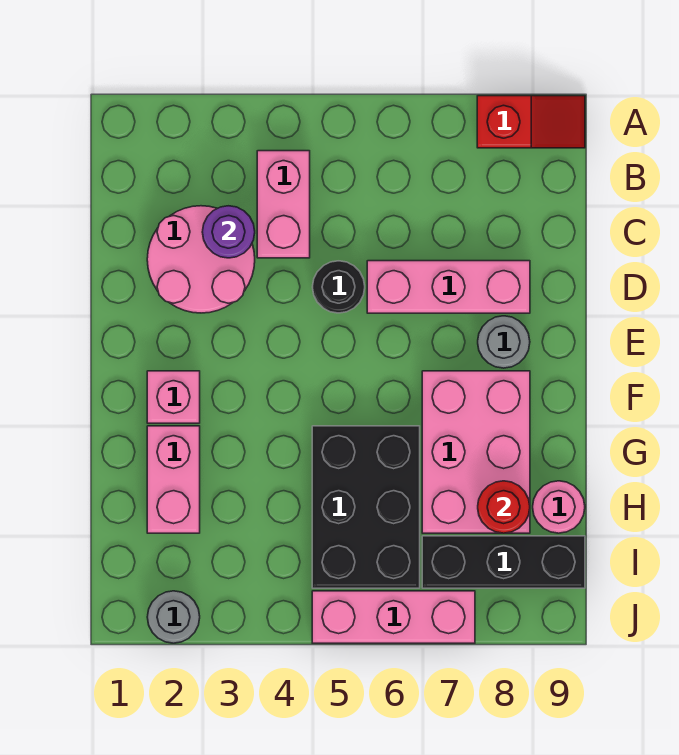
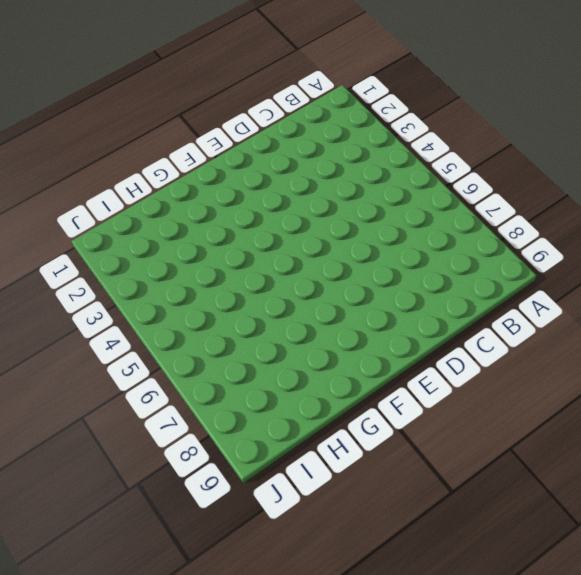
none -> red slope A8:A9 level 1 top 8
none -> pink brick B4:C4 level 1
none -> pink round brick C2:D3 level 1

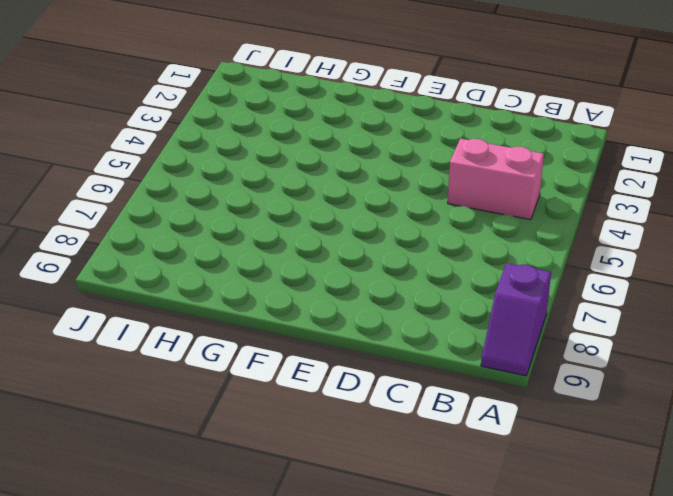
purple slope A8:A9 level 1 top 8 -> red slope A8:A9 level 1 top 8
none -> pink round brick C2:D3 level 1
none -> black round brick D5 level 1
none -> pink brick D6:D8 level 1

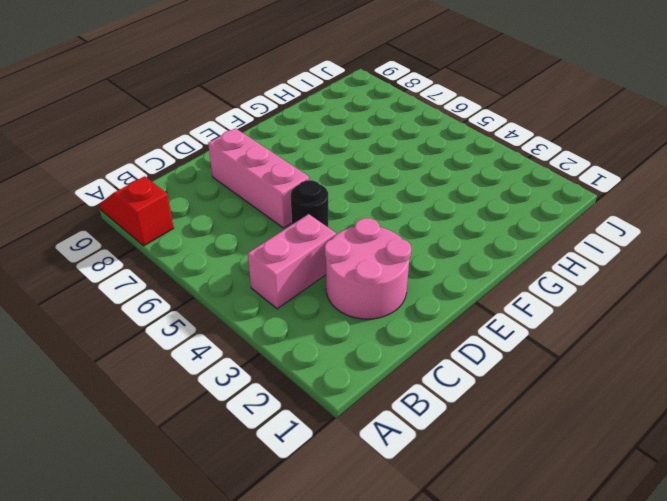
none -> grey round brick E8 level 1
none -> pink brick F2 level 1
none -> pink brick F7:H8 level 1

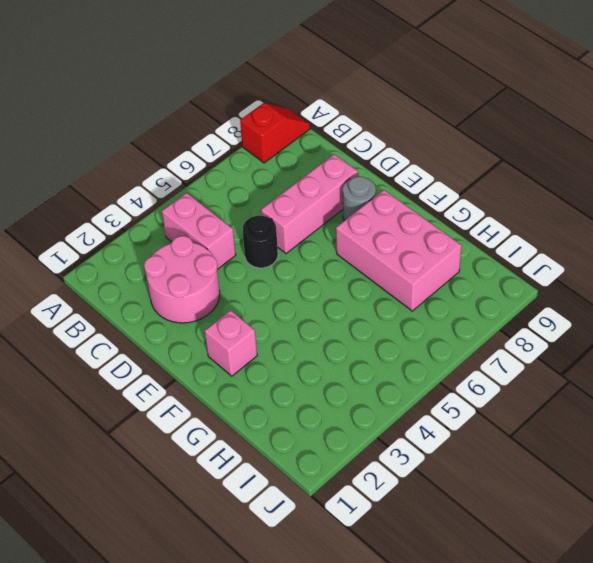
none -> pink brick G2:H2 level 1
none -> black brick G5:I6 level 1
none -> pink round brick H9 level 1

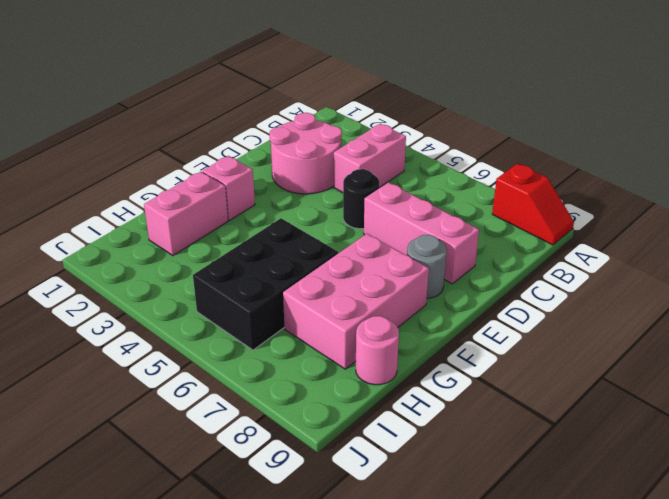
none -> black brick I7:I9 level 1
none -> grey round brick J2 level 1
none -> pink brick J5:J7 level 1

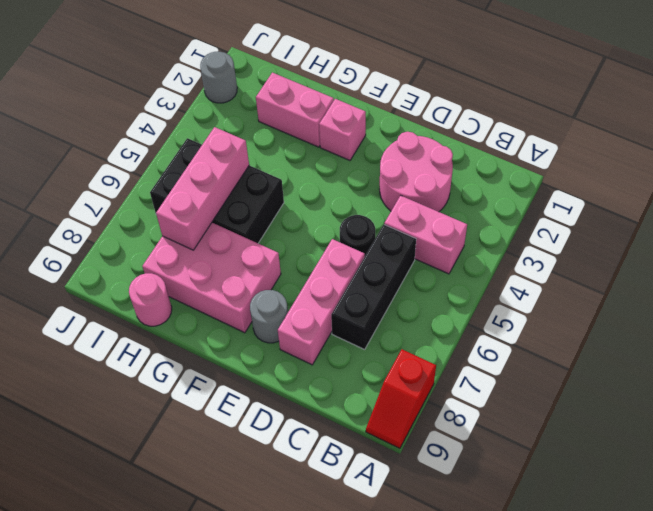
black brick C5:C7 level 1 -> black brick I7:I9 level 1
pink brick H5:H7 level 2 -> pink brick J5:J7 level 1
none -> purple round brick C3 level 2
none -> red round brick H8 level 2

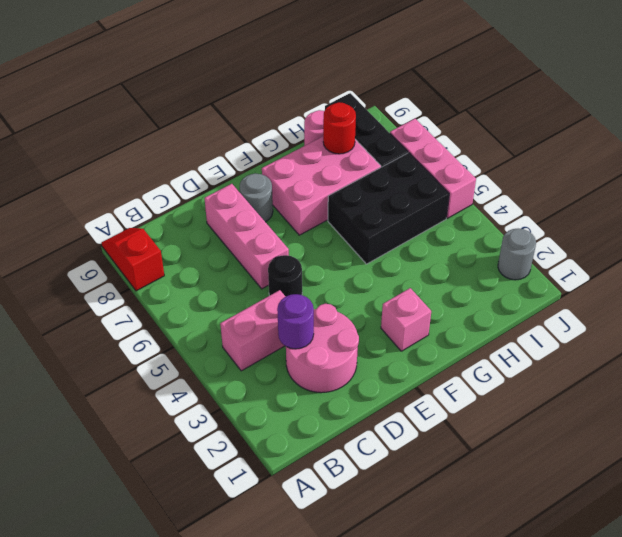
none -> pink brick G2:H2 level 1

